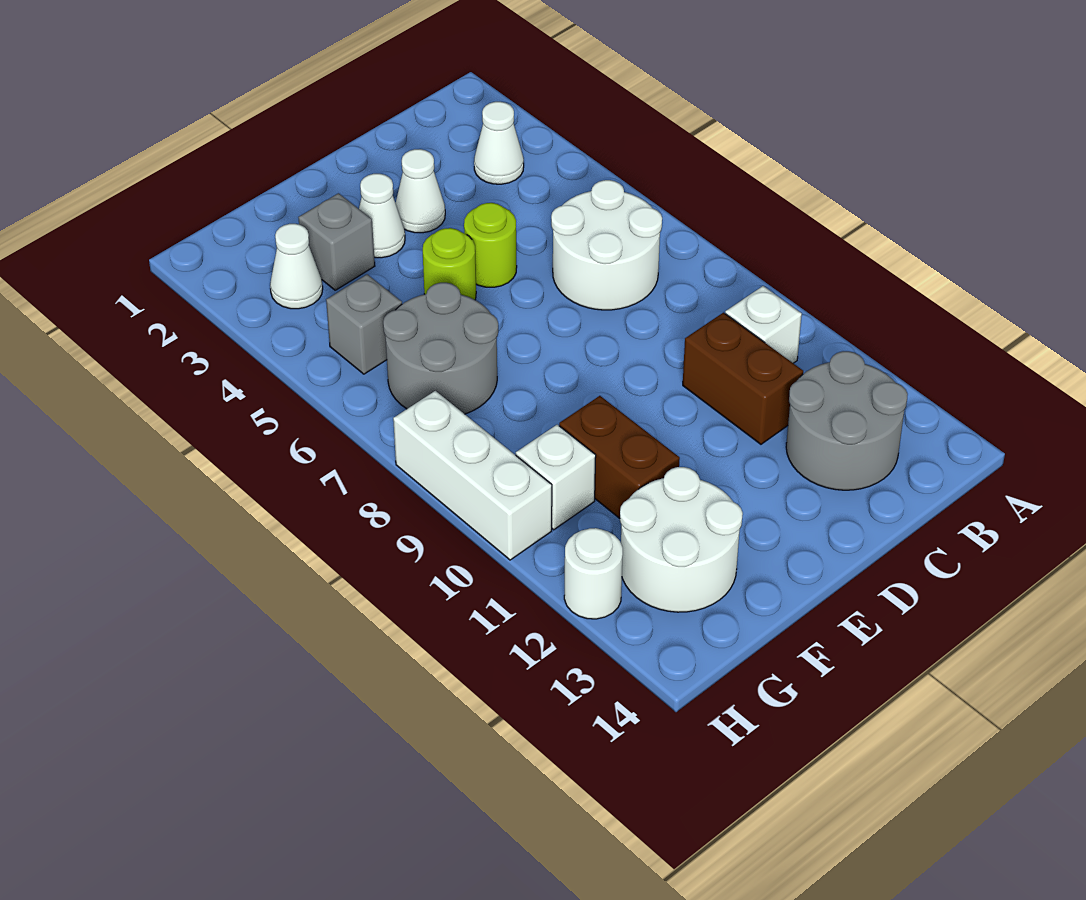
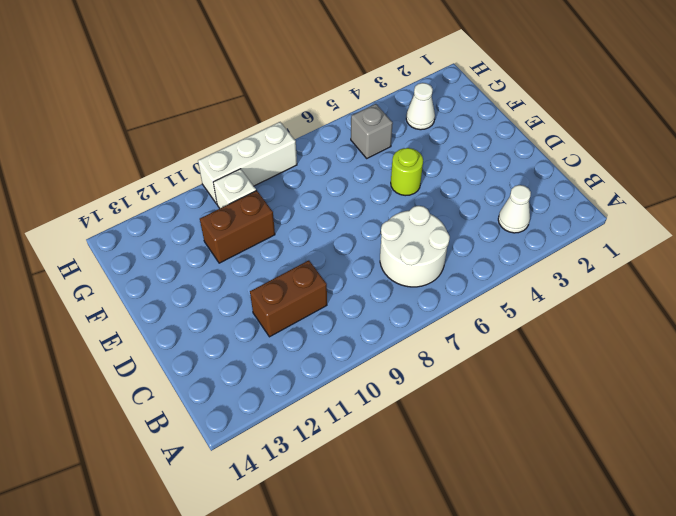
none -> white brick B10 level 1
none -> grey round brick B12:C13 level 1
none -> white cone D3 level 1

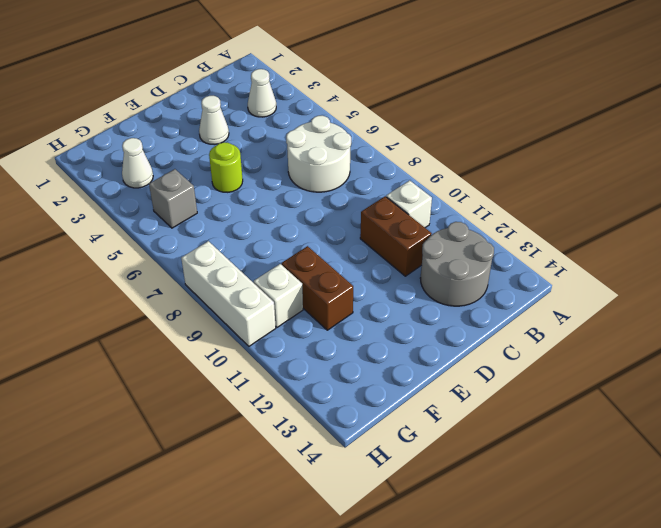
none -> lime round brick D5 level 1
none -> white cone E3 level 1
none -> grey brick F3 level 1

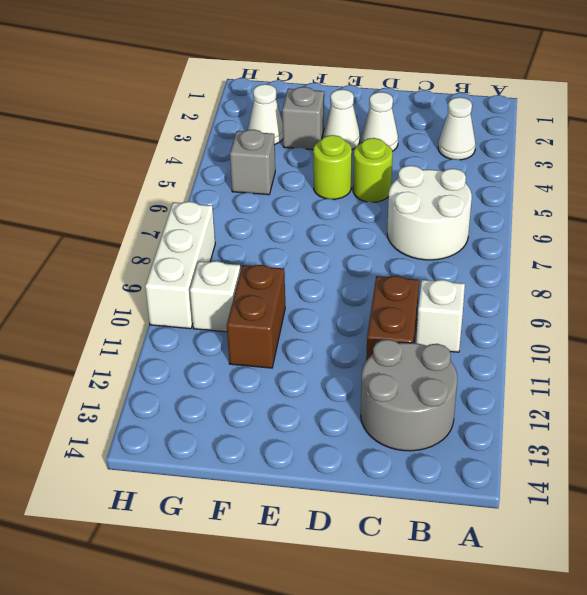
none -> grey round brick F6:G7 level 1
none -> white round brick F12:G13 level 1
none -> white round brick H12 level 1

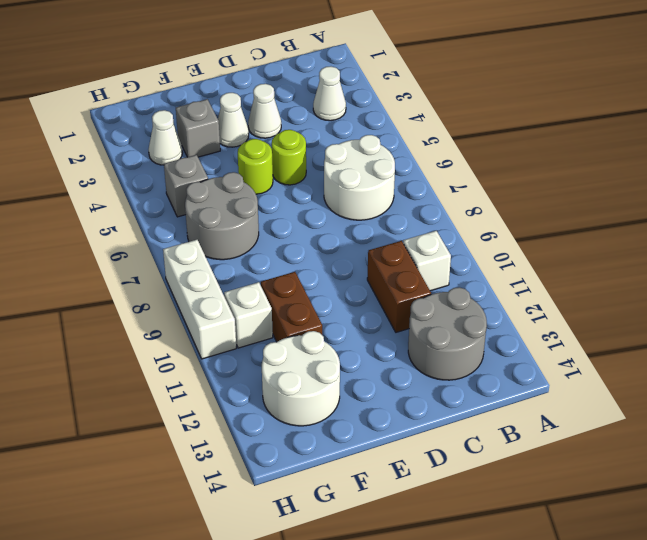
none -> white round brick H12 level 1

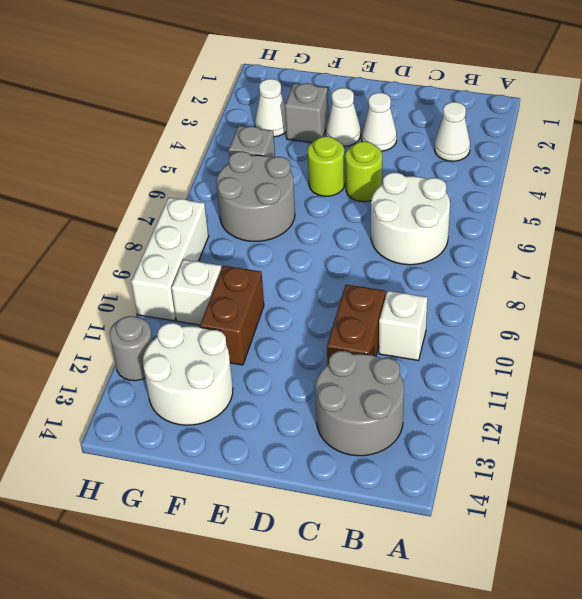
grey round brick H12 level 1 -> white round brick H12 level 1

